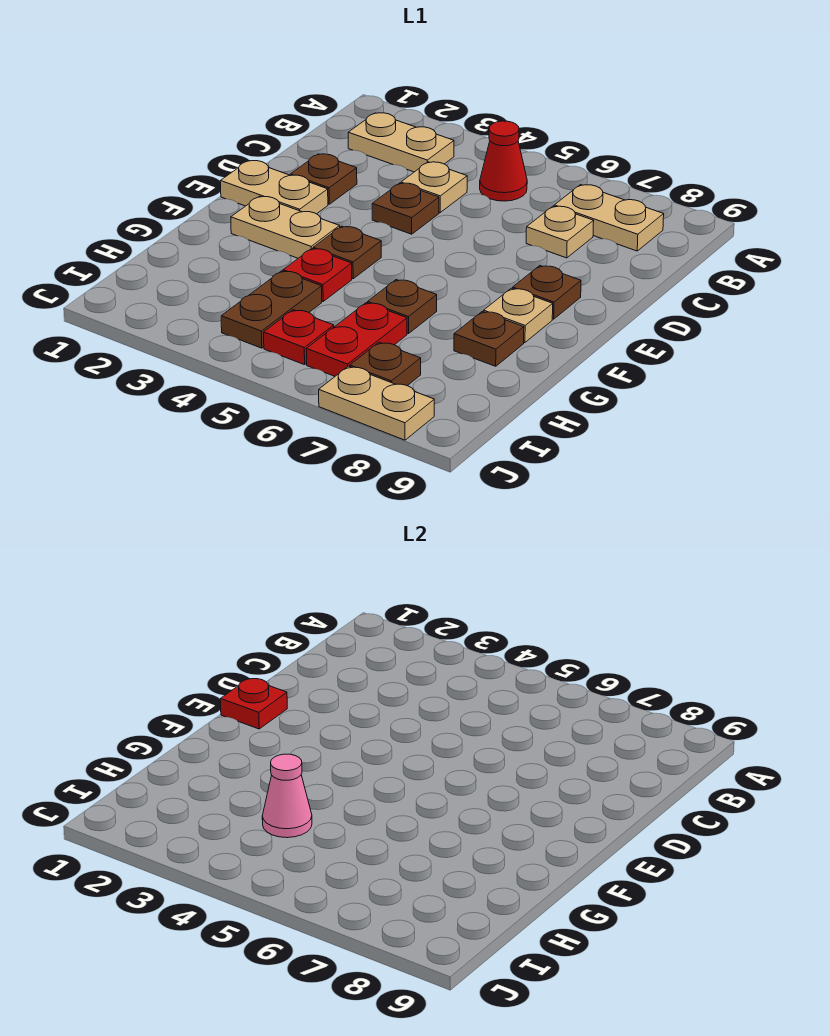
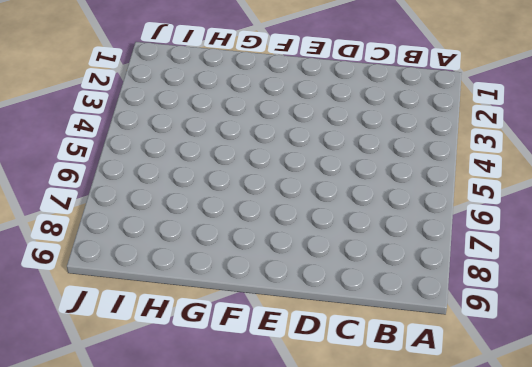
none -> tan plate B2:B3 level 1
none -> red cone B5 level 1
none -> tan plate B7:B8 level 1

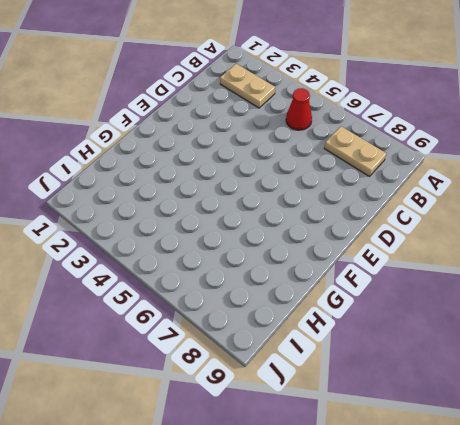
none -> tan plate C4 level 1
none -> tan plate C7 level 1
none -> brown plate D2 level 1

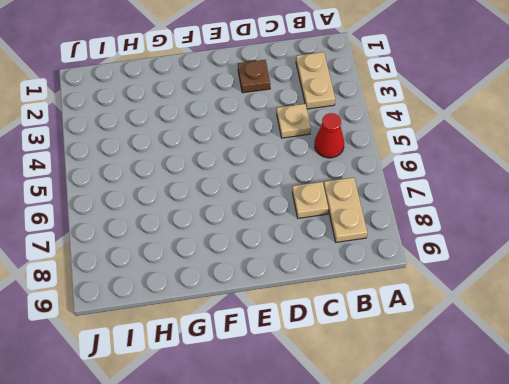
none -> brown plate D4 level 1
none -> tan plate E1:E2 level 1
none -> brown plate E8 level 1

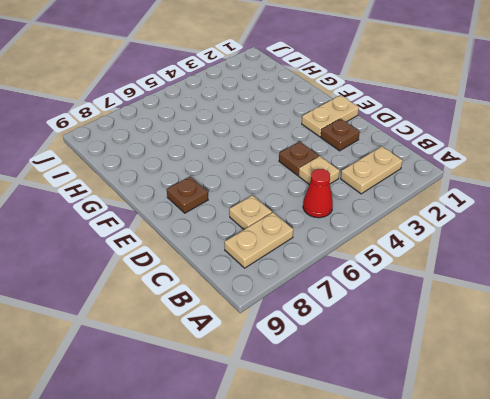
none -> tan plate F2:F3 level 1
none -> brown plate F4 level 1
none -> tan plate F8 level 1

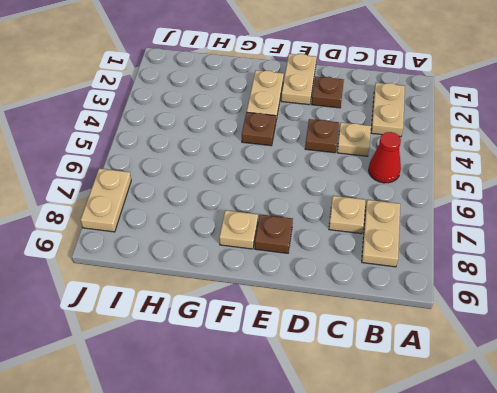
none -> red plate G4 level 1
none -> brown plate G6 level 1
none -> brown plate G8 level 1

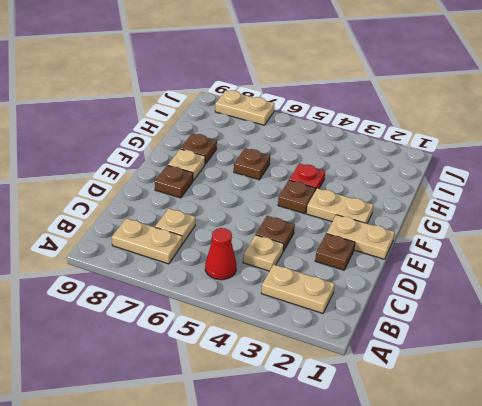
none -> brown plate H4:I4 level 1
none -> red plate H6:I6 level 1
none -> red plate I5 level 1

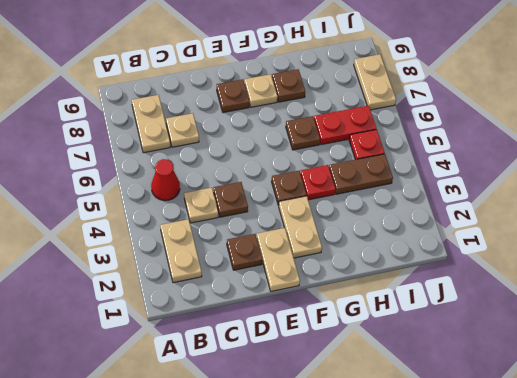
none -> brown plate I7 level 1
none -> red plate E1 level 2
none -> pink cone H4 level 2

